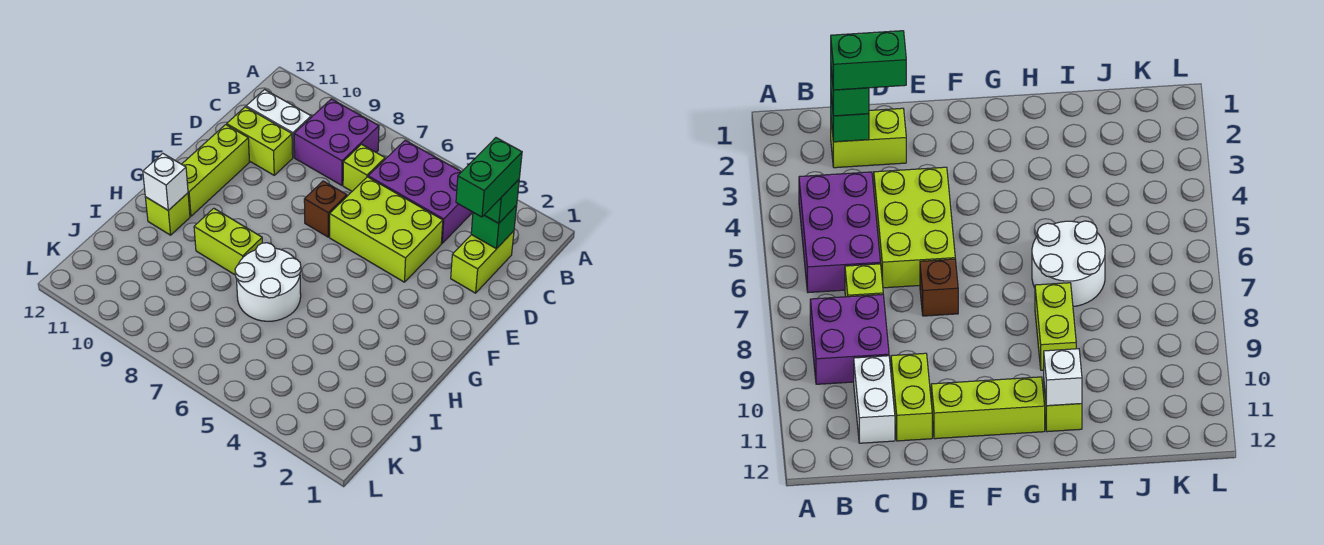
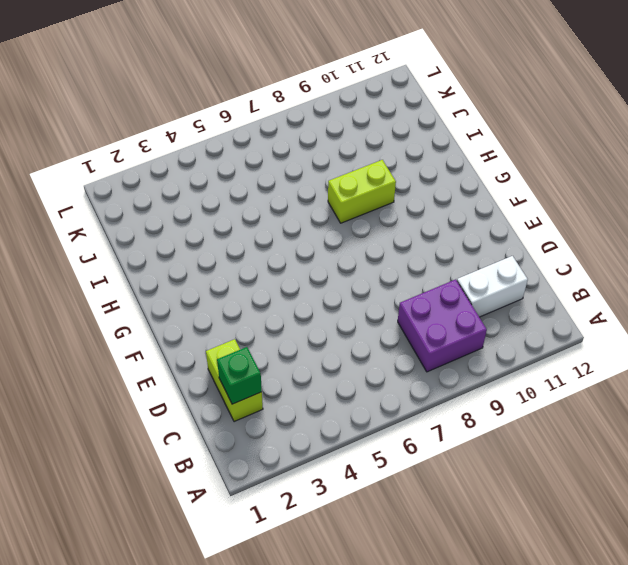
none -> purple brick B4:C6 level 1
none -> lime brick C7 level 1
none -> lime brick D4:E6 level 1

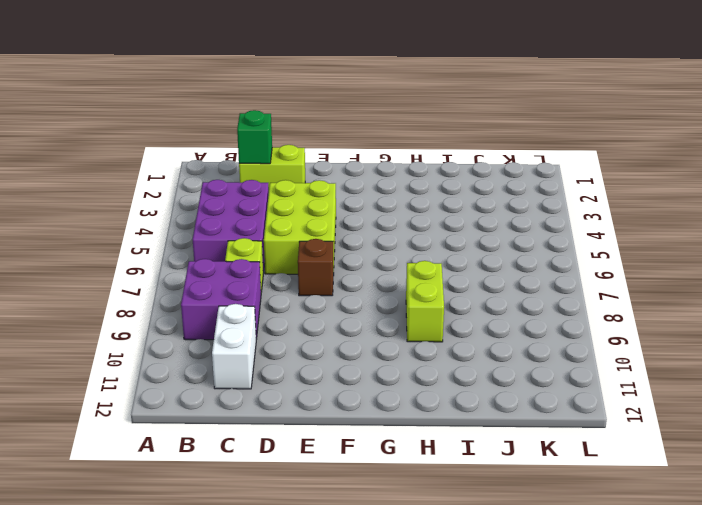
none -> lime brick D10:D11 level 1
none -> lime brick E11:G11 level 1
none -> white round brick H6:I7 level 1

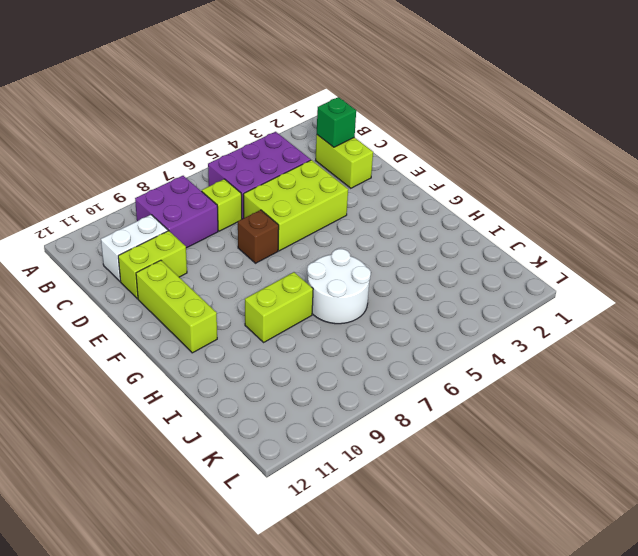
none -> lime brick H11 level 1
none -> white brick H11 level 2
none -> green brick C2 level 3

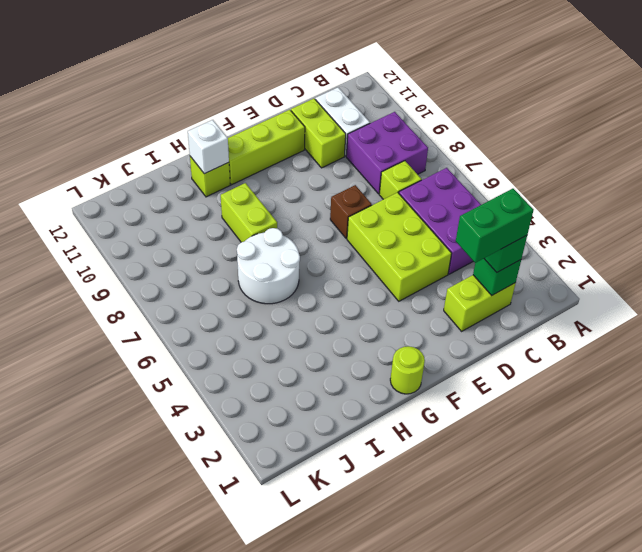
lime round brick G1 level 1 -> none

